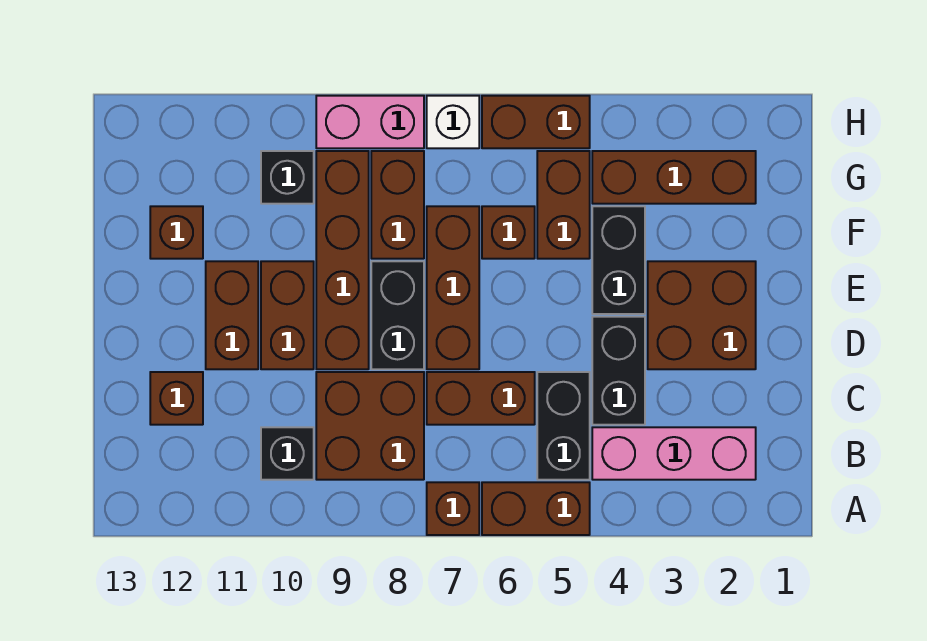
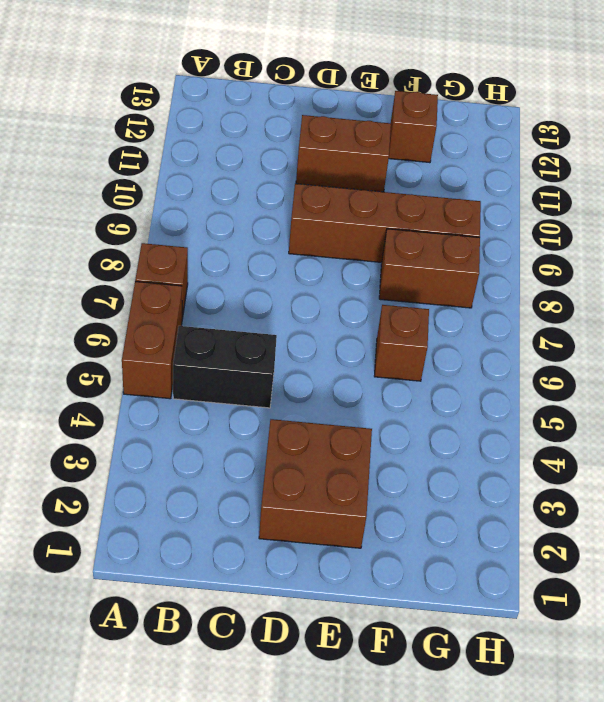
none -> pink brick B2:B4 level 1
none -> brown brick B8:C9 level 1
none -> black brick B10 level 1

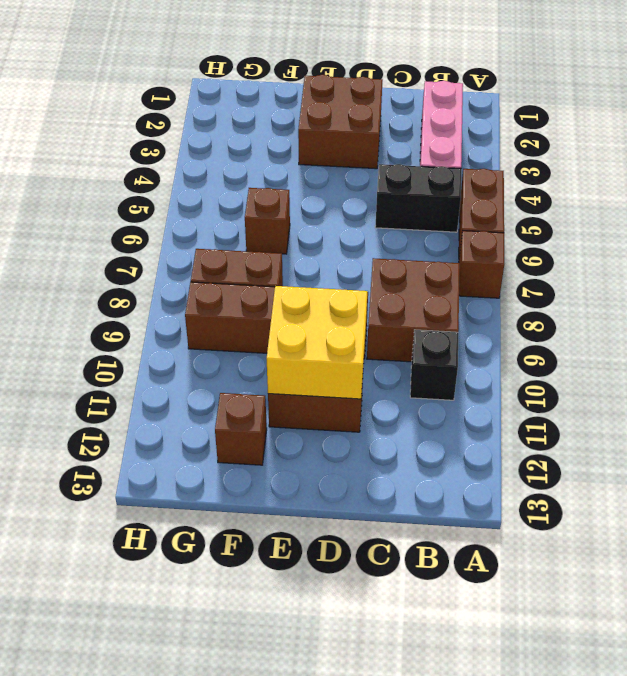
yellow brick D10:E11 level 2 -> none
none -> black brick C4:D4 level 1
none -> brown brick C6:C7 level 1
none -> brown brick C12 level 1

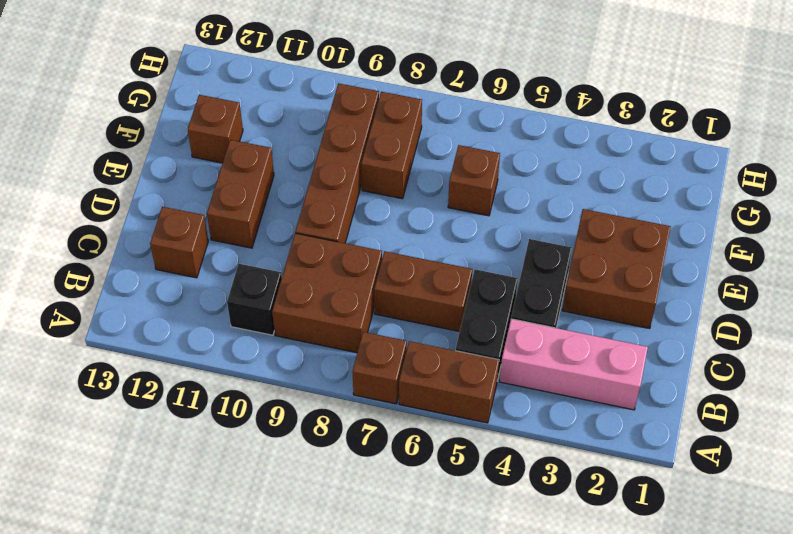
none -> brown brick D7:F7 level 1
none -> black brick D8:E8 level 1
none -> brown brick D10:E10 level 1

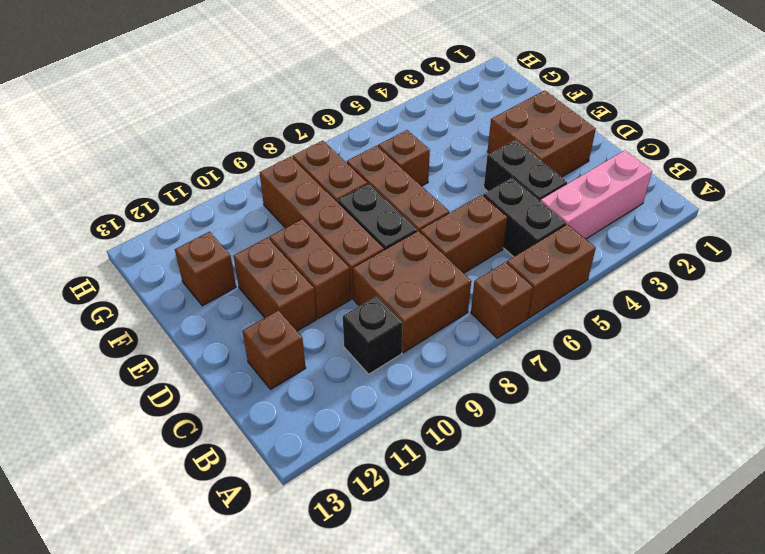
none -> black brick E4:F4 level 1
none -> brown brick F5:G5 level 1
none -> brown brick G2:G4 level 1

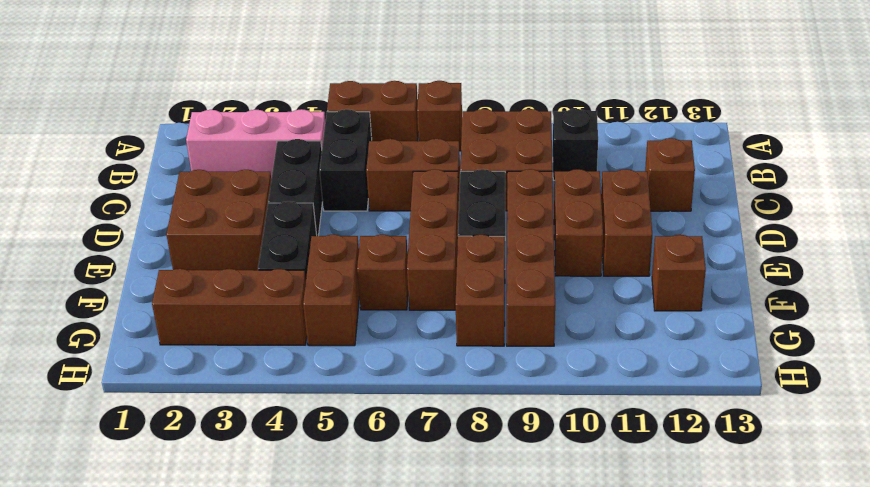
none -> black brick G10 level 1
none -> brown brick H5:H6 level 1
none -> white brick H7 level 1

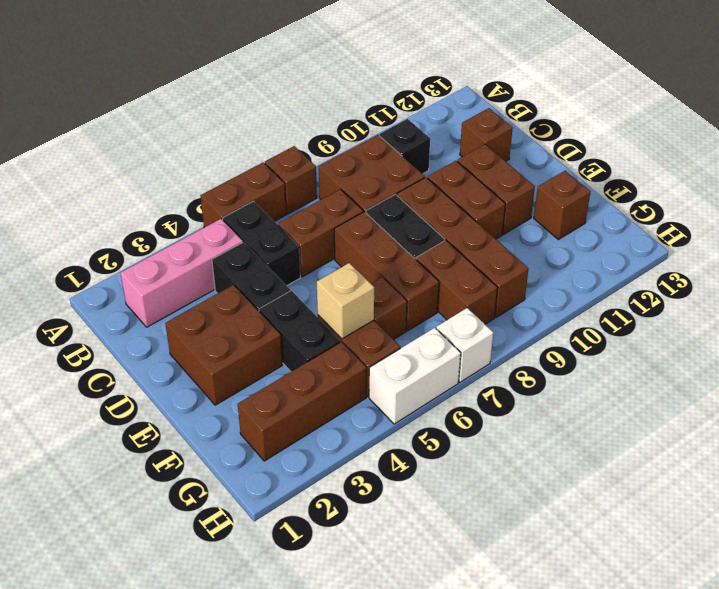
tan brick F5 level 2 -> none
white brick H5:H6 level 1 -> brown brick H5:H6 level 1
none -> black brick G10 level 1
none -> pink brick H8:H9 level 1

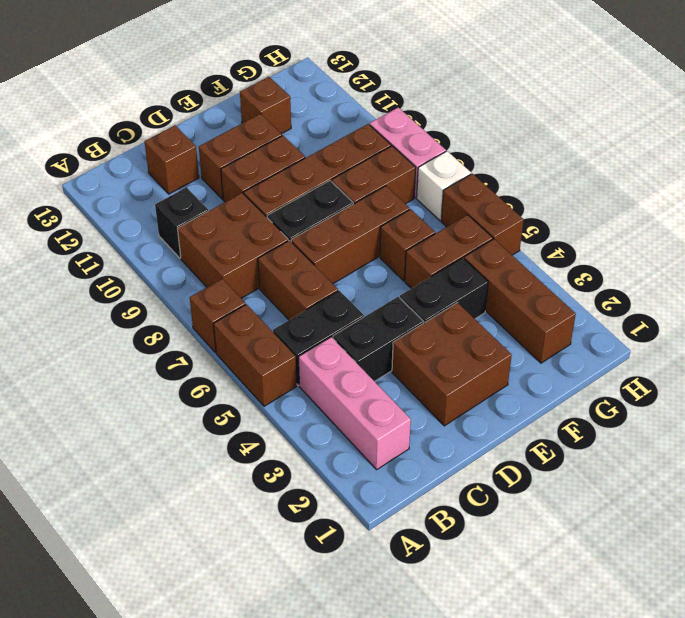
none -> black brick G10 level 1

